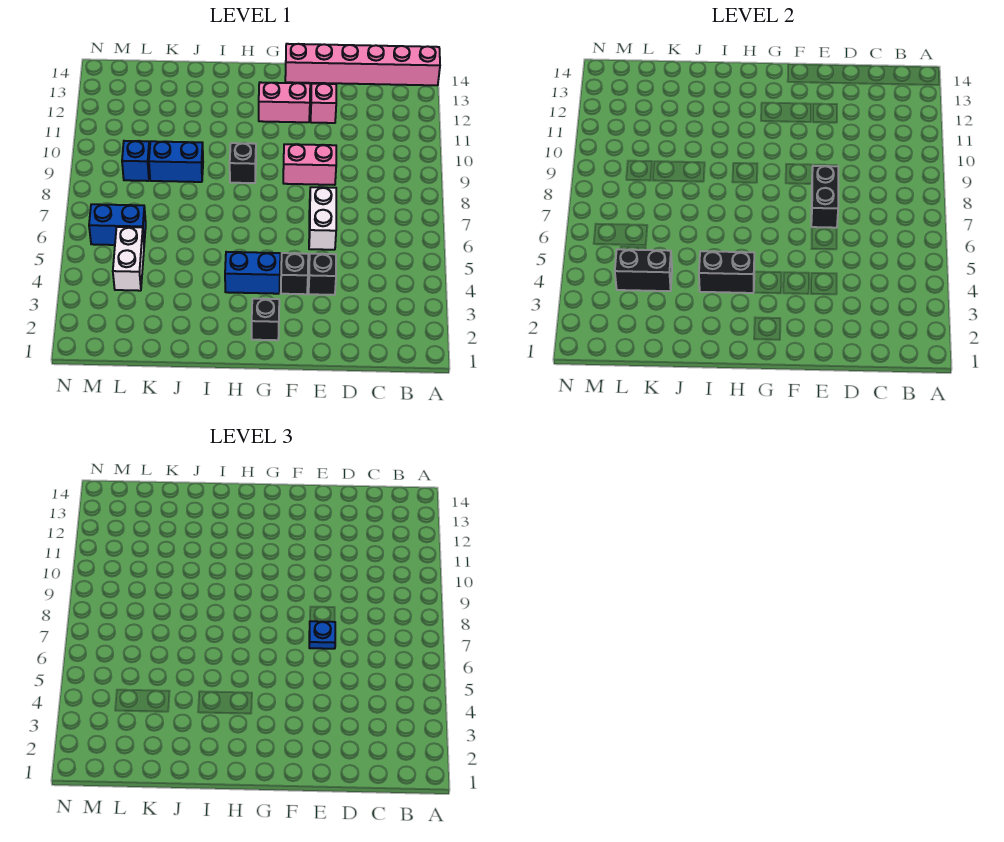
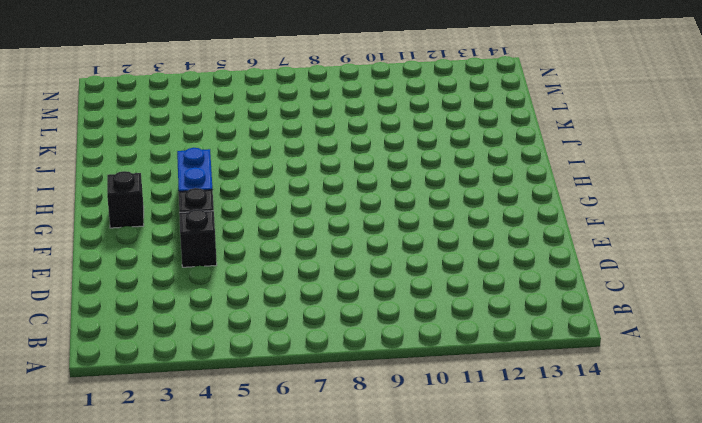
none -> pink brick A14:F14 level 1
none -> white brick E6:E7 level 1
none -> pink brick E9:F9 level 1

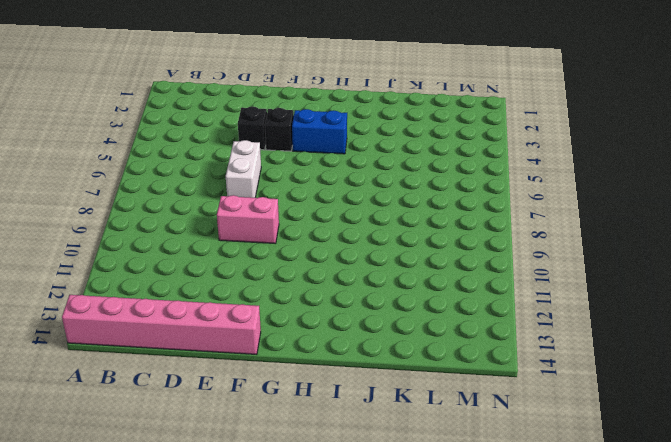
none -> pink brick E12 level 1
none -> pink brick F12:G12 level 1
none -> black brick G2 level 1

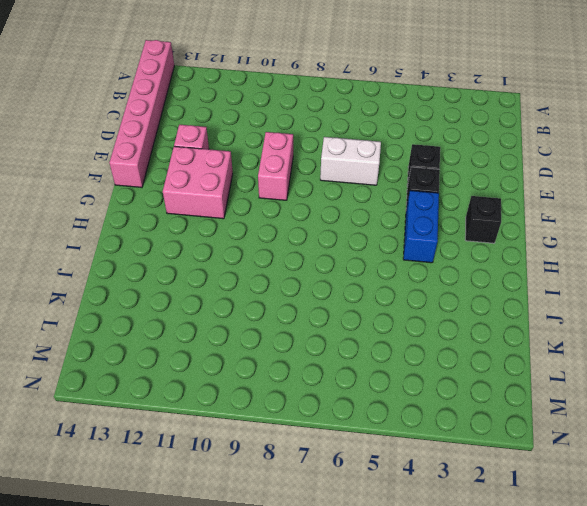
pink brick F11:G12 level 1 -> pink brick F12:G12 level 1
none -> black brick H9 level 1
none -> blue brick J9:K9 level 1
none -> white brick L4:L5 level 1

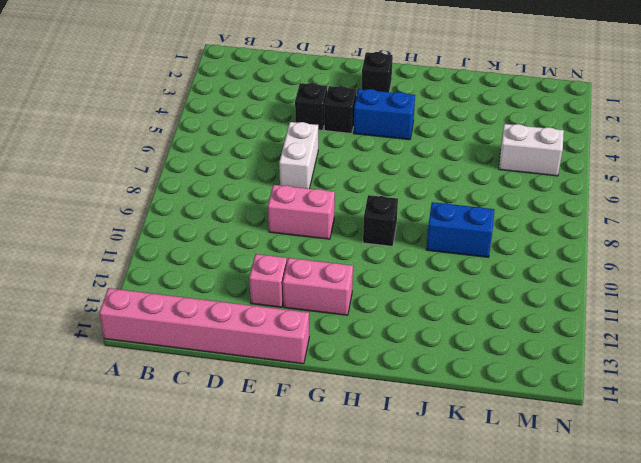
white brick L5:M5 level 1 -> white brick L4:L5 level 1
none -> blue brick L6:M6 level 1
none -> blue brick L9 level 1
none -> black brick E7:E8 level 2

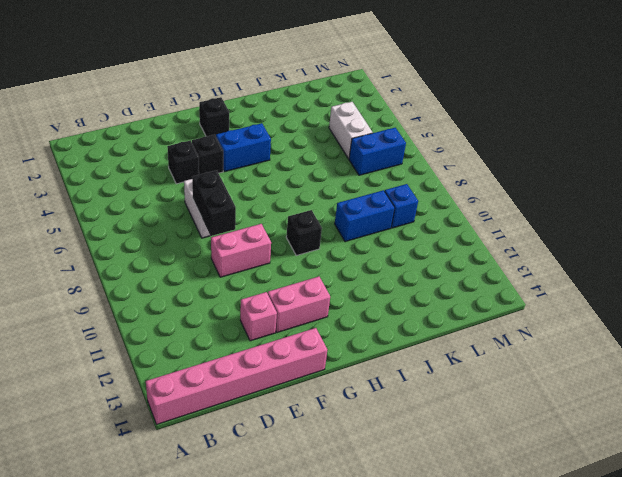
none -> black brick H4:I4 level 2
none -> black brick K4:L4 level 2
none -> blue plate E7 level 3

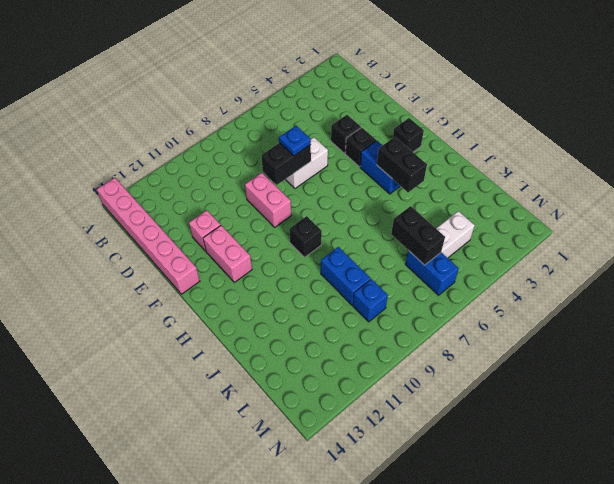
black brick K6:L6 level 2 -> black brick K4:L4 level 2

